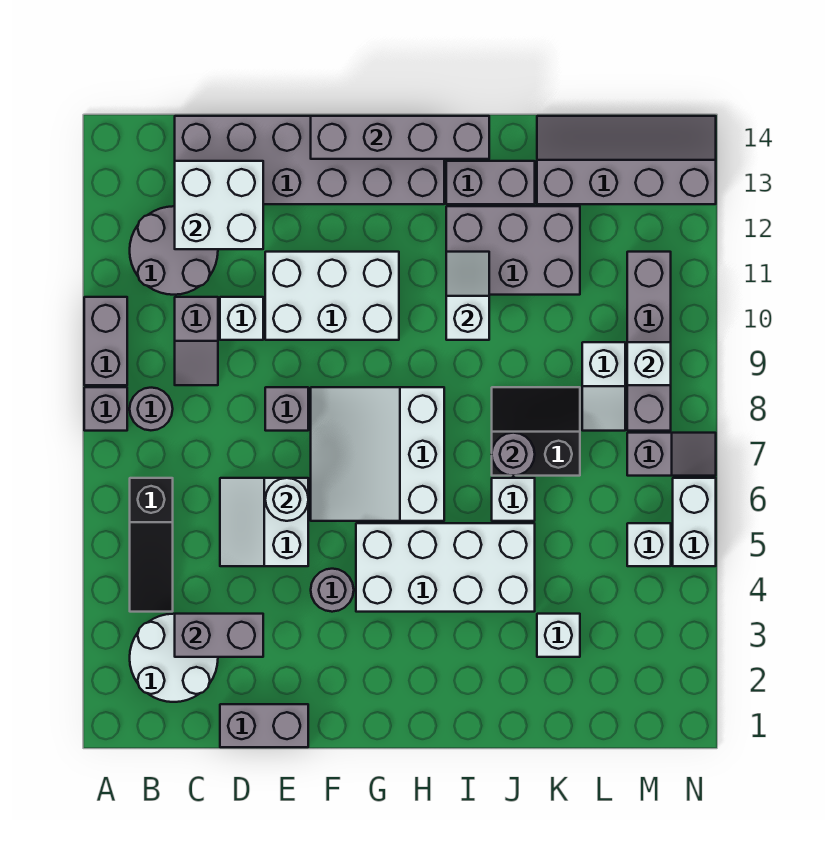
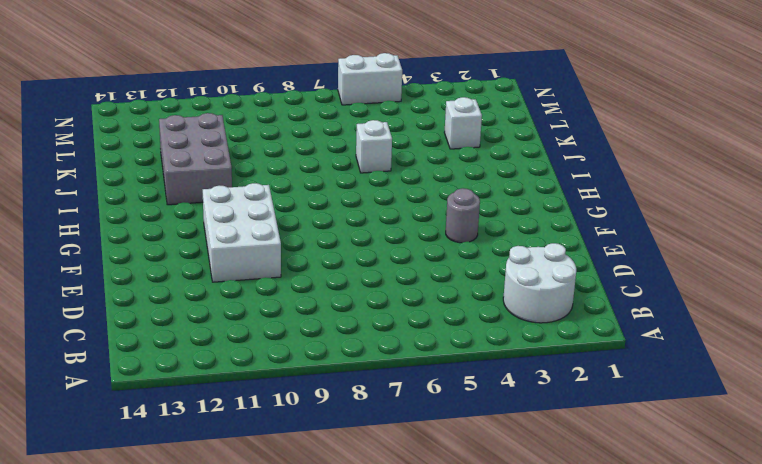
none -> grey brick A8 level 1
none -> grey brick A9:A10 level 1
none -> black slope B4:B6 level 1 top 6
none -> grey round brick B8 level 1

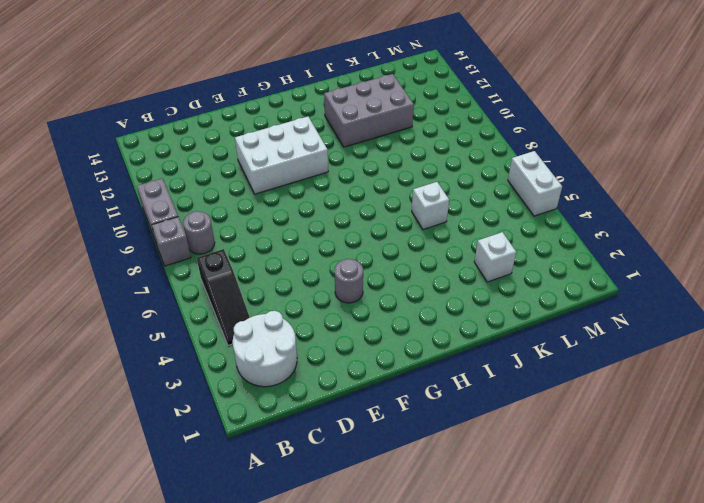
none -> grey round brick B11:C12 level 1
none -> grey slope C9:C10 level 1 top 10
none -> grey brick C13:H14 level 1
none -> grey brick D1:E1 level 1

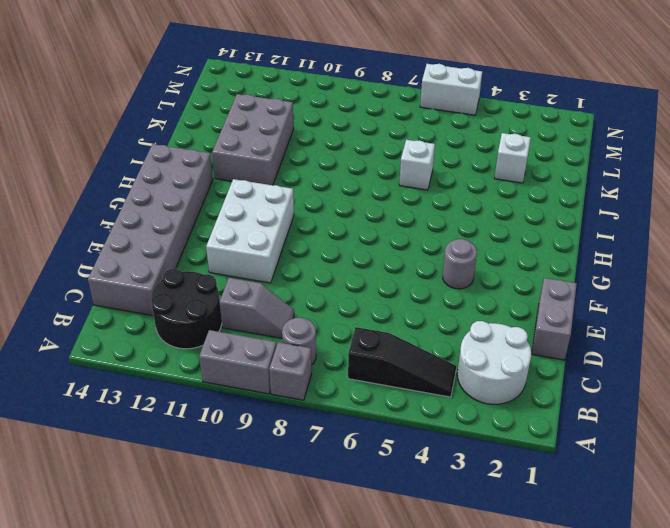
black round brick B11:C12 level 1 -> grey round brick B11:C12 level 1
none -> white slope D5:E6 level 1 top E
none -> white brick D10 level 1
none -> grey brick E8 level 1
none -> white slope F6:H8 level 1 top H

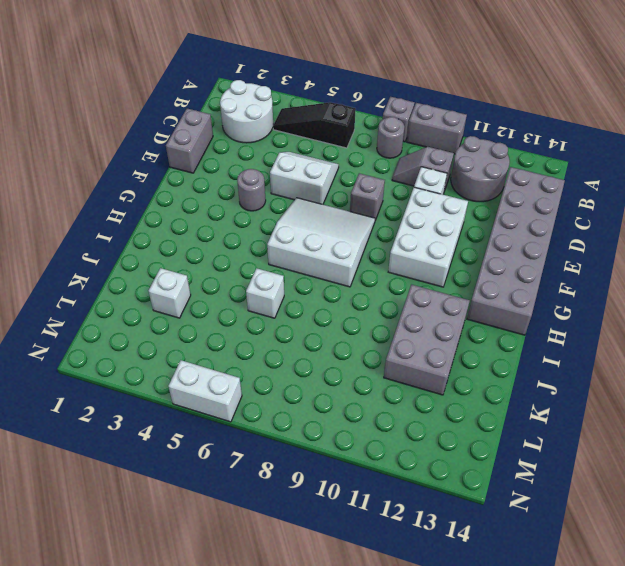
none -> white brick G4:J5 level 1
none -> grey brick I13:J13 level 1
none -> black slope J7:K8 level 1 top 7
none -> grey slope K13:N14 level 1 top 13

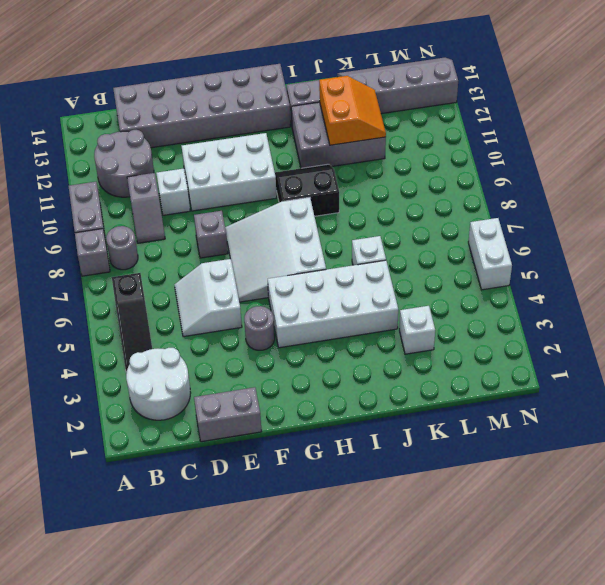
black slope H9:I10 level 1 top 9 -> black slope J7:K8 level 1 top 7
orange slope J11:K12 level 2 top J -> none
none -> white slope L8:L9 level 1 top 9
none -> white brick M5 level 1
none -> grey slope M7:N7 level 1 top M
none -> grey brick M8:M11 level 1

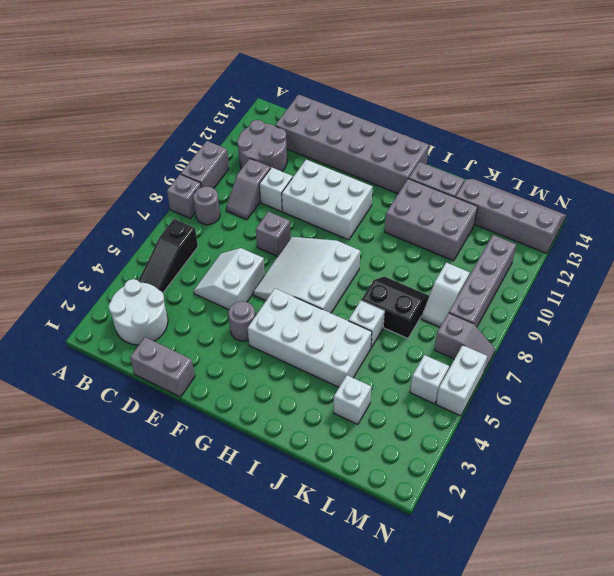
none -> grey brick C3:D3 level 2
none -> white brick C12:D13 level 2
none -> white round brick E6 level 2
none -> grey brick F14:I14 level 2

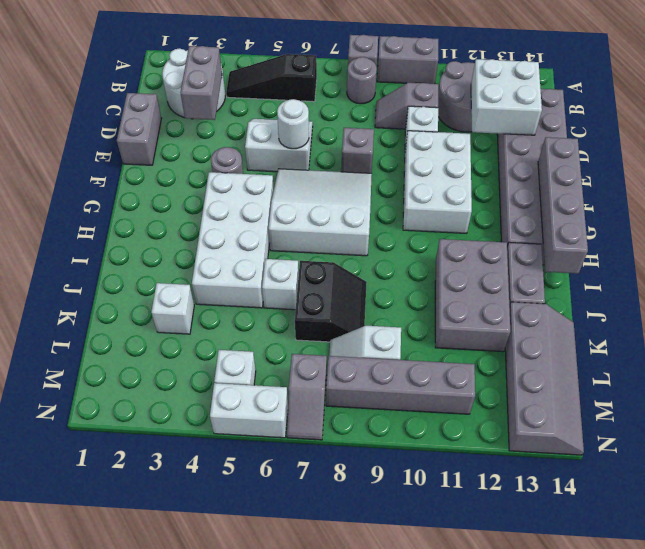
none -> white slope I10:I11 level 2 top 10
none -> grey round brick J7 level 2
none -> white brick M9 level 2

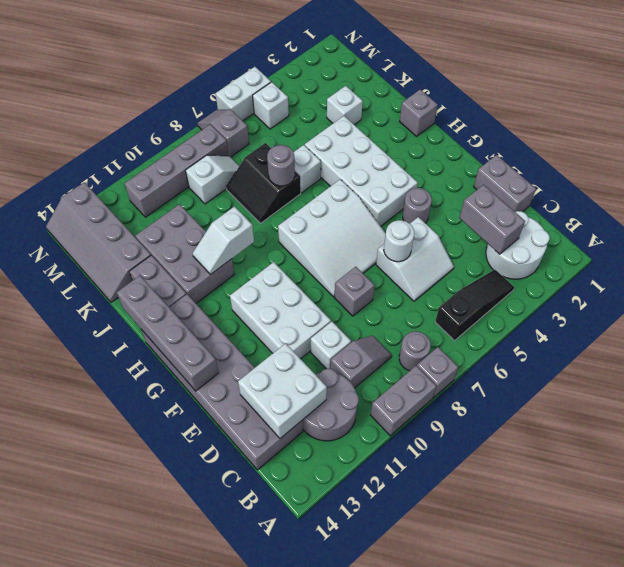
grey brick I1 level 1 -> none
none -> white brick M9 level 2

